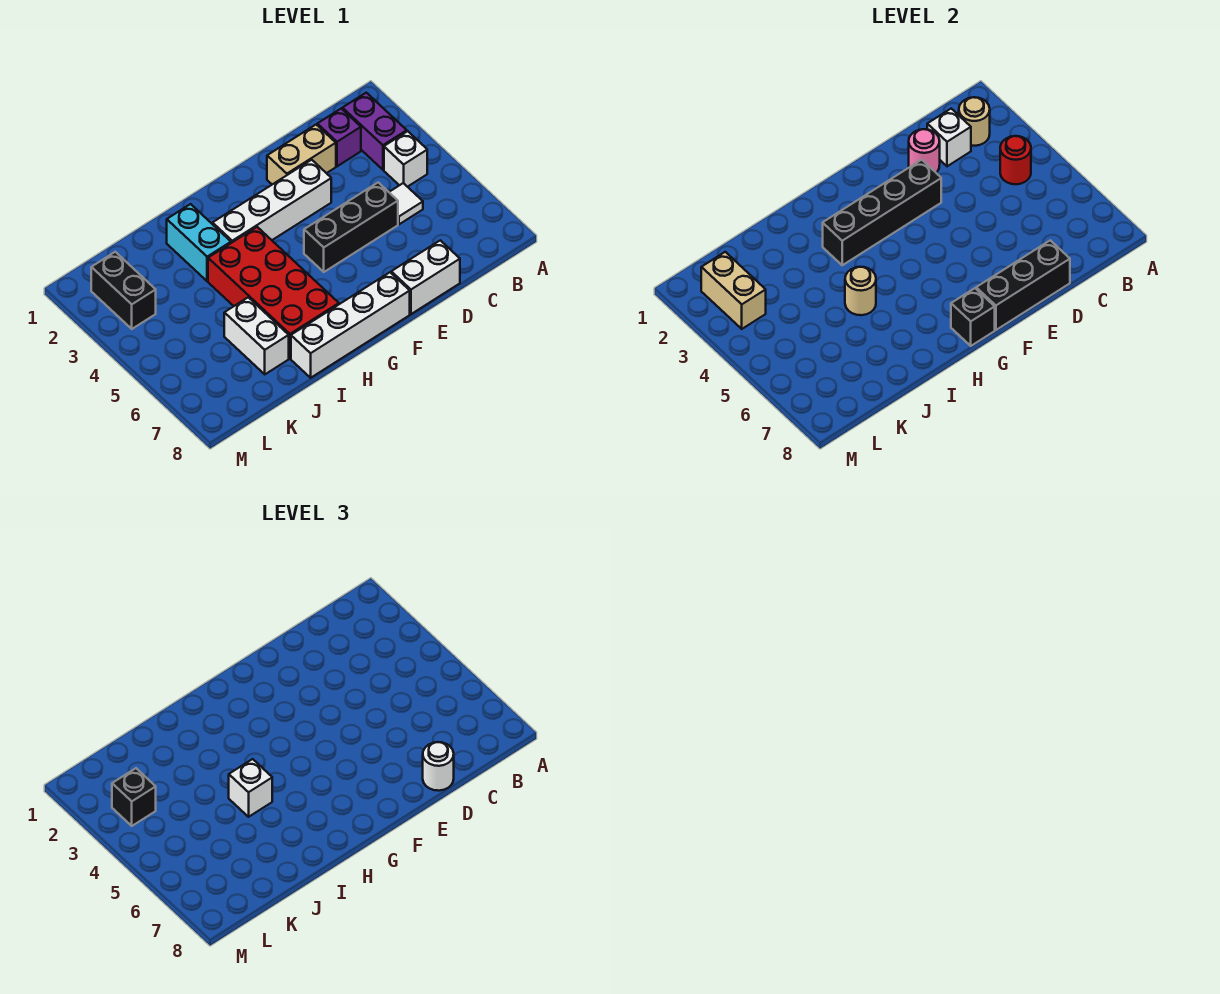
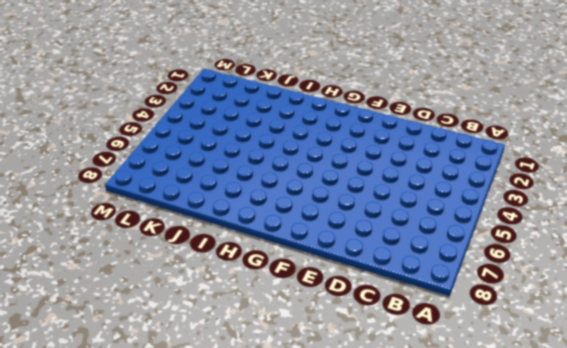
none -> purple brick B2:B3 level 1
none -> white brick B4 level 1
none -> purple brick C2 level 1

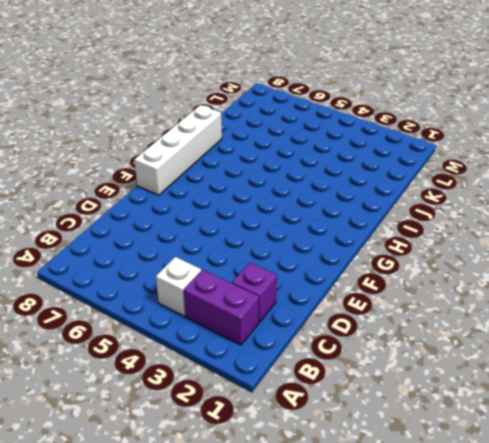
none -> white tile C5 level 1
none -> tan brick D2:E2 level 1
none -> black brick D5:F5 level 1

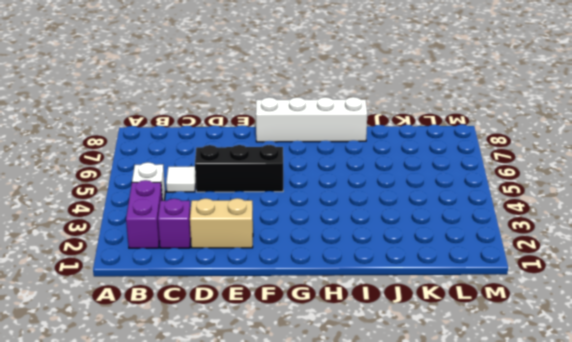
none -> white brick D8:E8 level 1
none -> white brick E3:H3 level 1
none -> red brick H4:I7 level 1

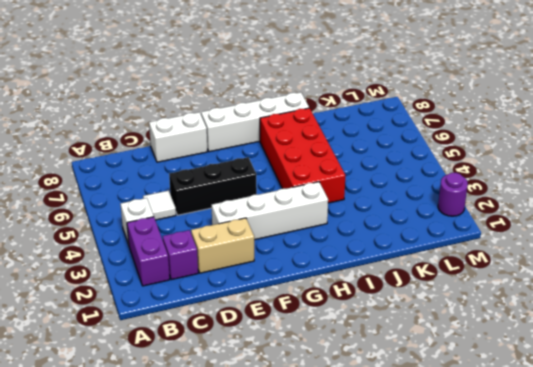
purple round brick M2 level 1 -> none
none -> cyan brick I2:I3 level 1
none -> white brick J6:J7 level 1
none -> black brick L2:L3 level 1

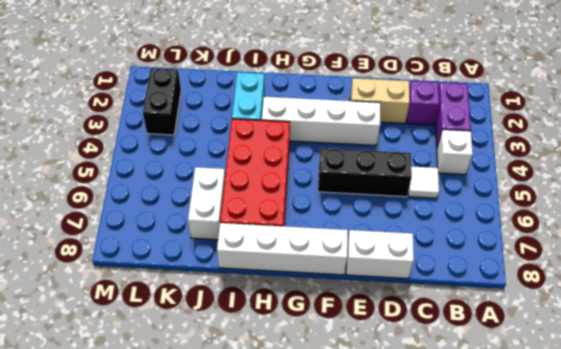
none -> tan round brick B2 level 2
none -> red round brick B4 level 2
none -> white brick C2 level 2

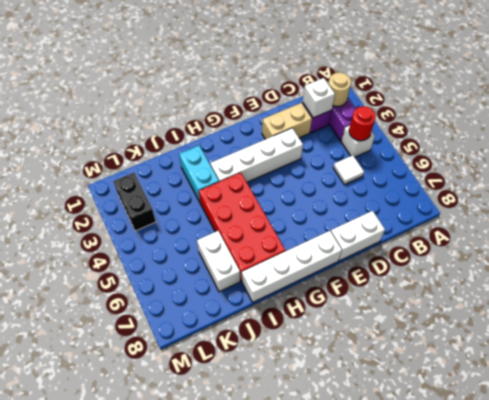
none -> black brick D5:F5 level 1
none -> pink round brick D2 level 2
none -> black brick D8:F8 level 2

